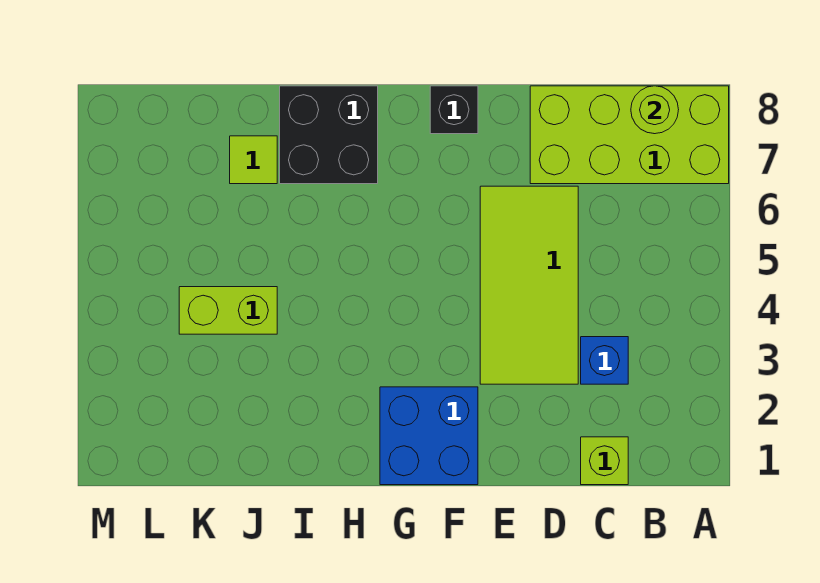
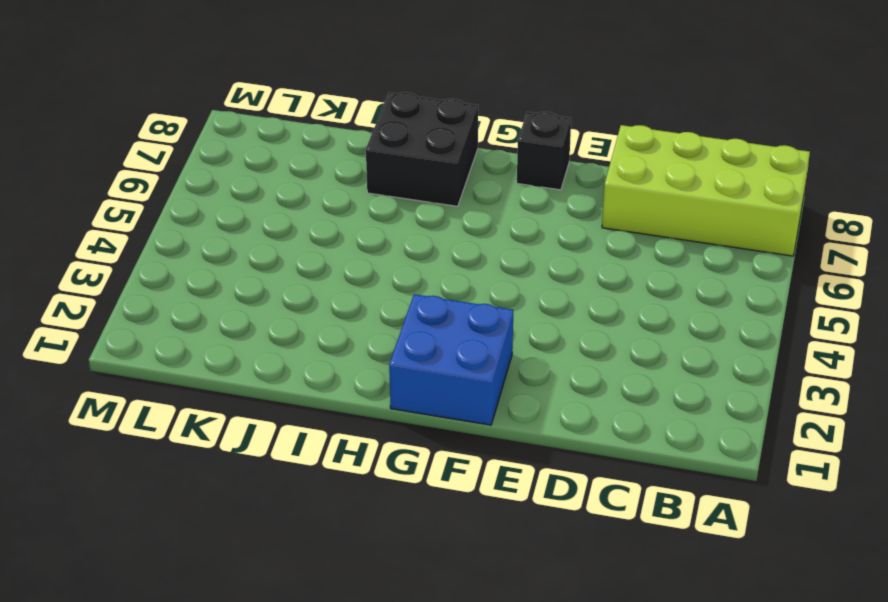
none -> lime brick C1 level 1
none -> blue brick C3 level 1

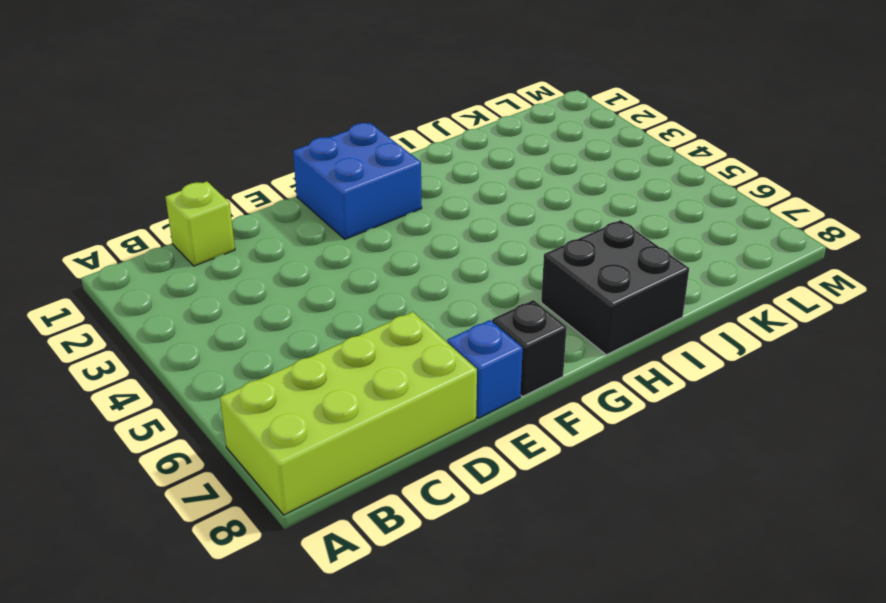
blue brick E8 level 1 -> blue brick C3 level 1
none -> lime tile D3:E6 level 1
none -> lime brick J4:K4 level 1

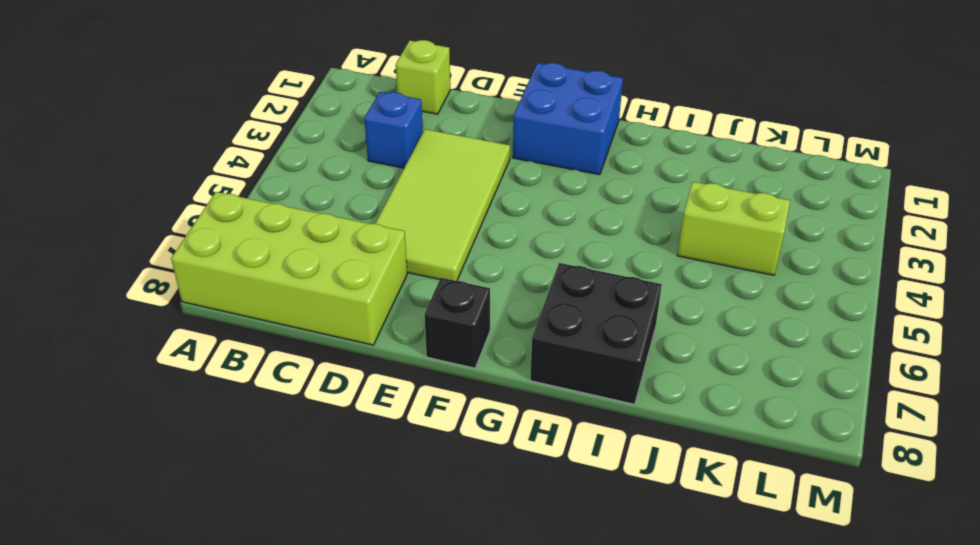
none -> lime tile J7 level 1
none -> lime round brick B8 level 2

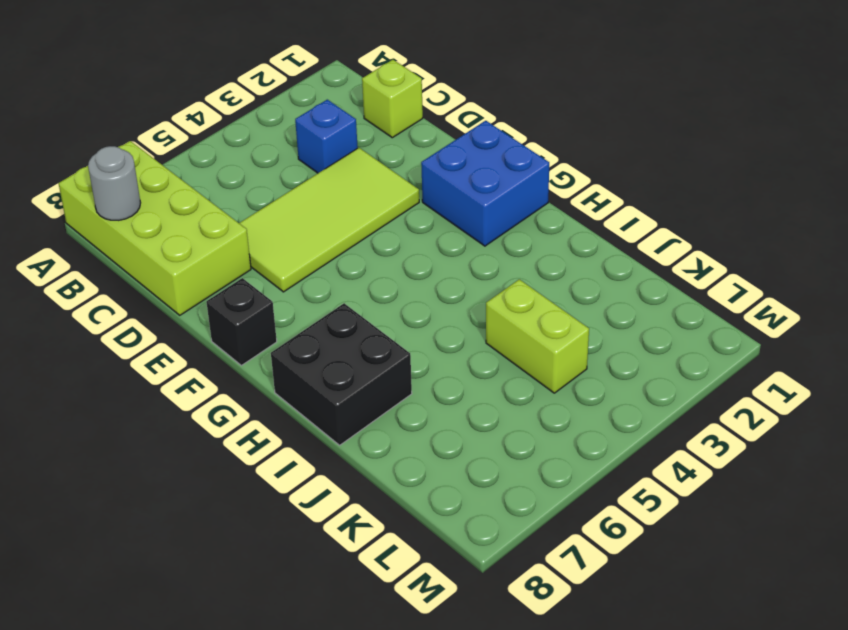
grey round brick B8 level 2 -> lime round brick B8 level 2
none -> lime tile J7 level 1

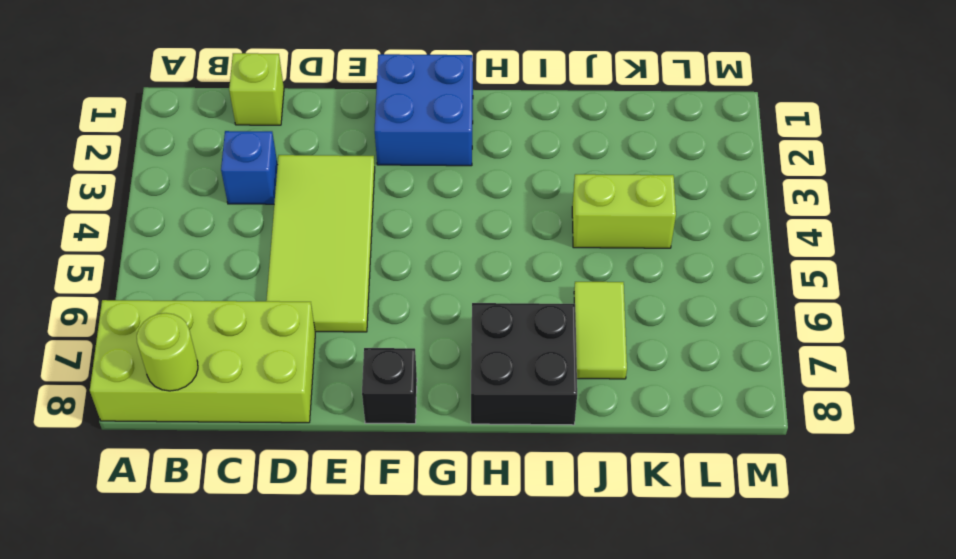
lime tile J6:J7 level 1 -> lime tile J7 level 1

